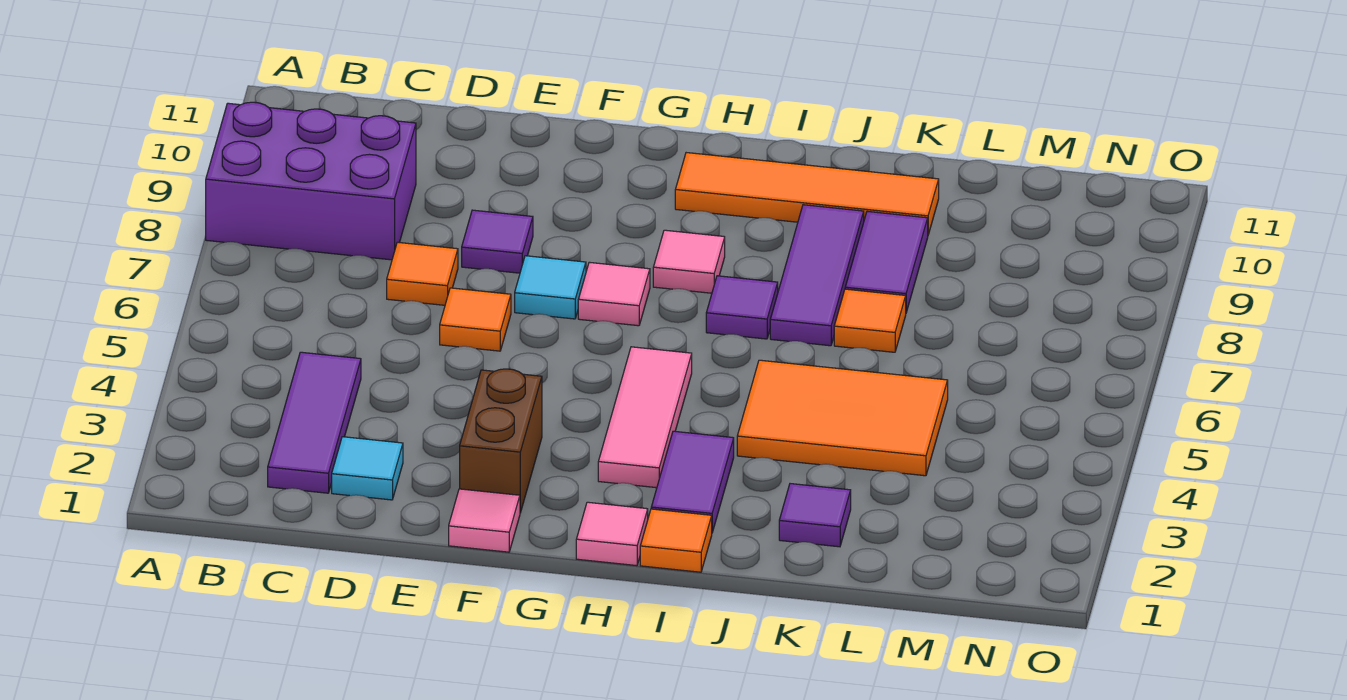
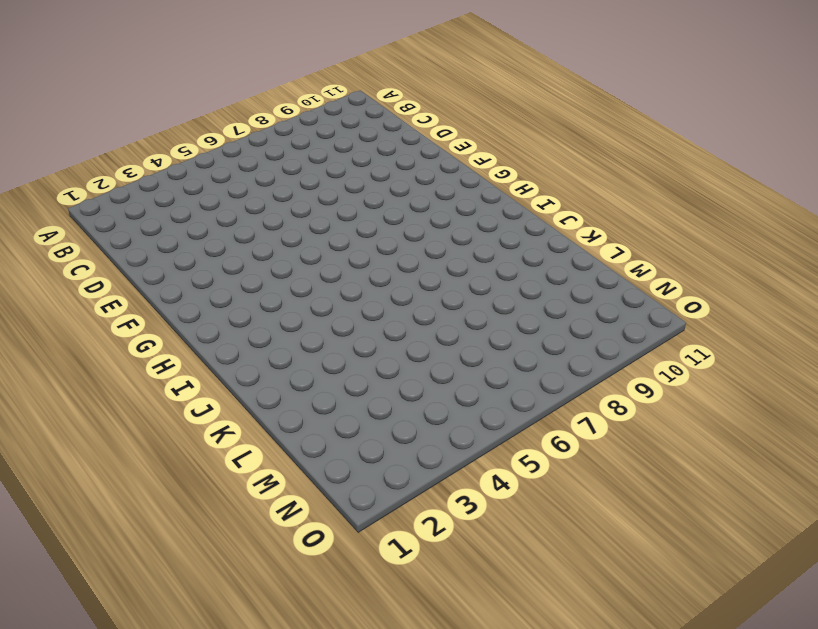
none -> purple brick A8:C9 level 1
none -> purple tile C2:C4 level 1
none -> cyan tile D2 level 1

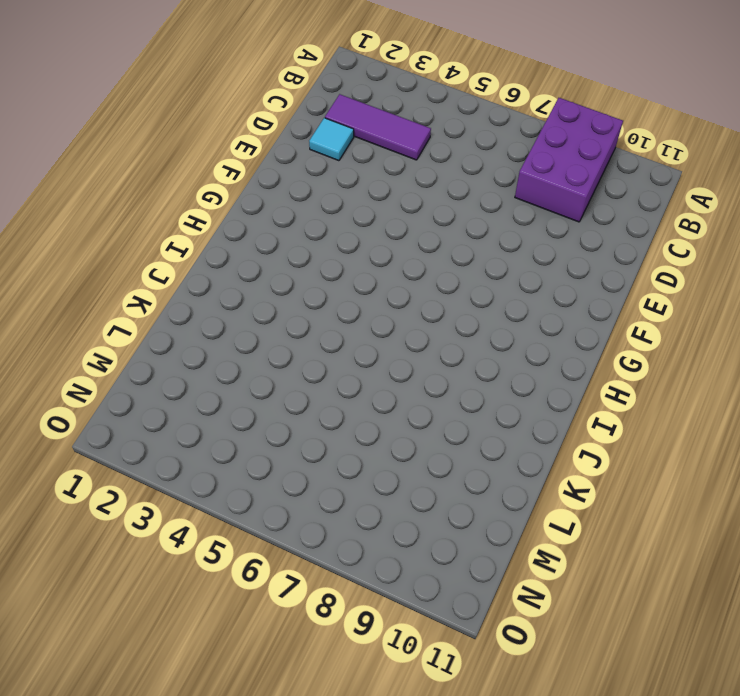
none -> orange tile D7 level 1
none -> orange tile E6 level 1
none -> purple tile E8 level 1

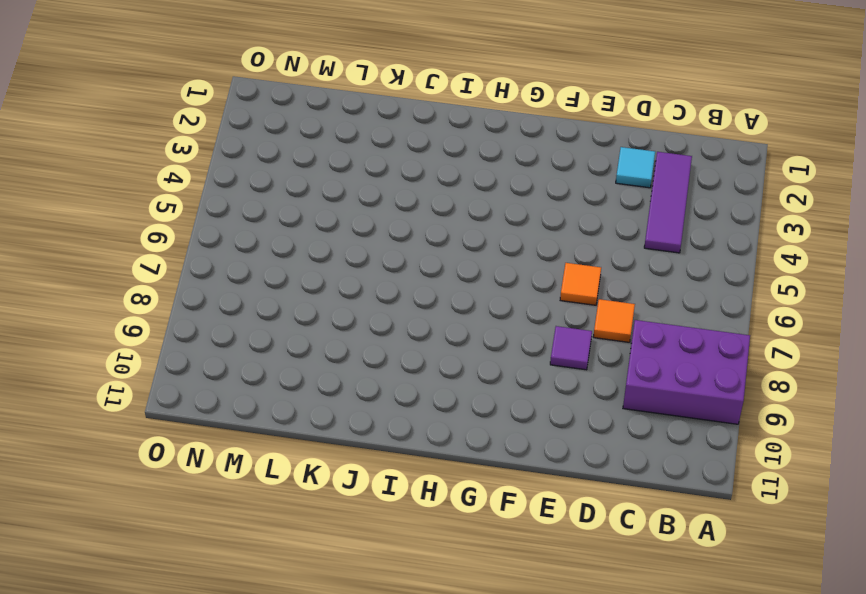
none -> pink tile F1 level 1
none -> brown brick F2:F3 level 1
none -> cyan tile F7 level 1

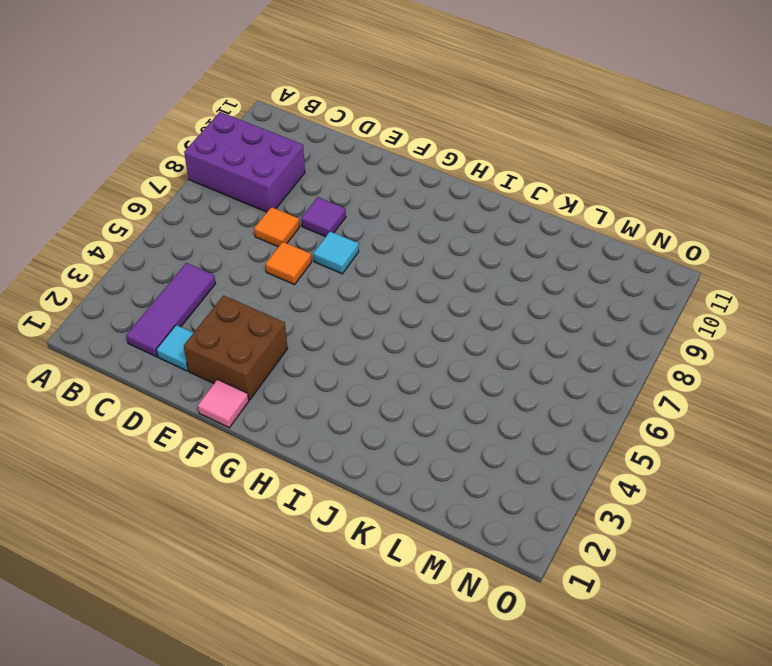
brown brick E2:F3 level 1 -> brown brick F2:F3 level 1
none -> pink tile G7 level 1
none -> pink tile H1 level 1
none -> pink tile H3:H5 level 1

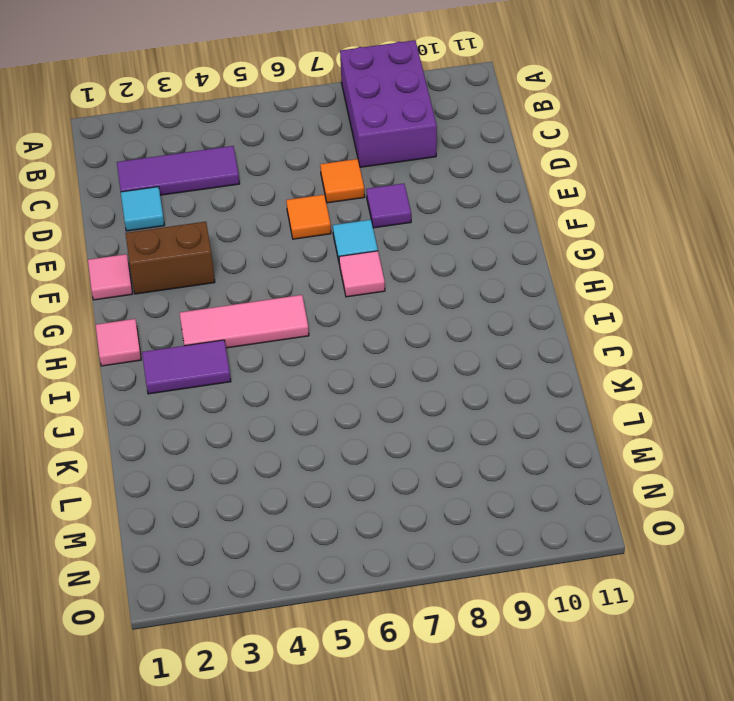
none -> pink tile H8 level 1
none -> orange tile H10:K10 level 1
none -> orange tile I1 level 1

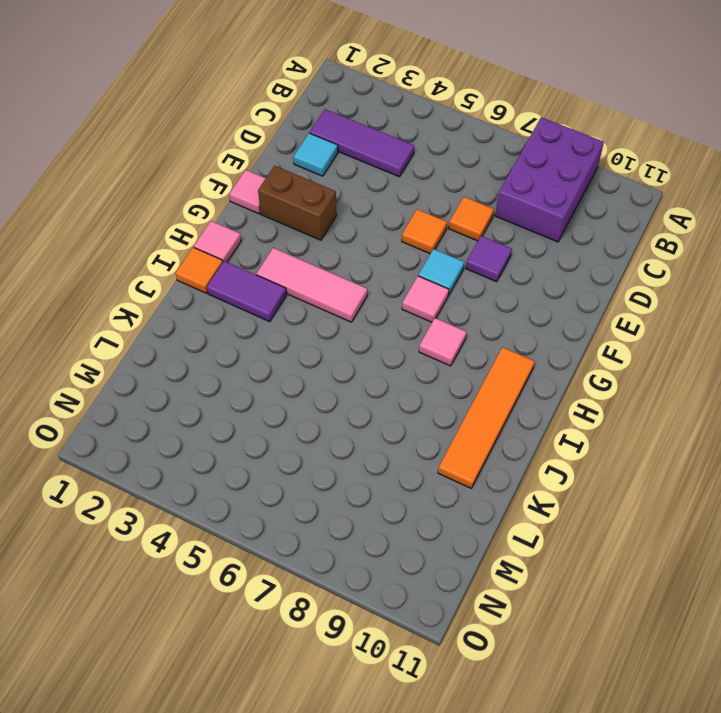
none -> purple tile I7 level 1
none -> orange tile J4:L5 level 1
none -> purple tile J7:J9 level 1

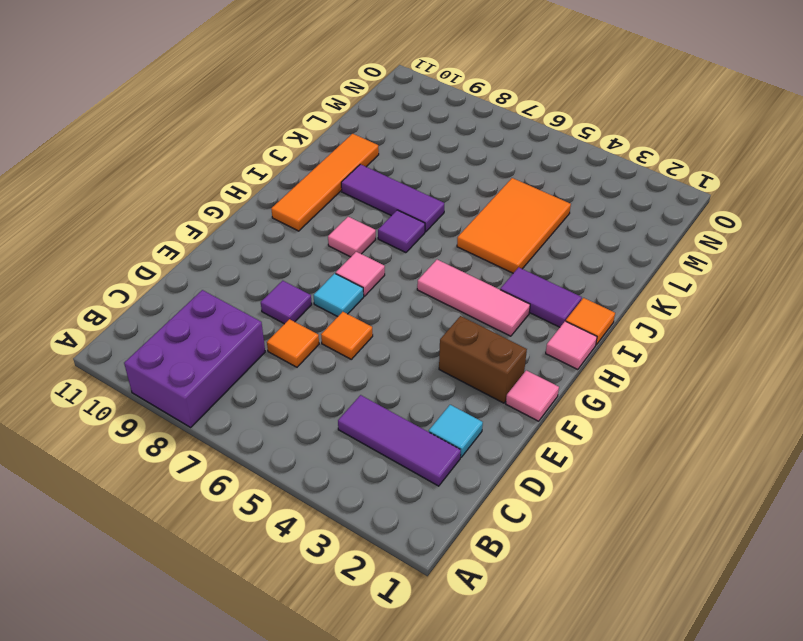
none -> purple tile K2 level 1
none -> orange tile K7 level 1
none -> purple tile K8:K9 level 1

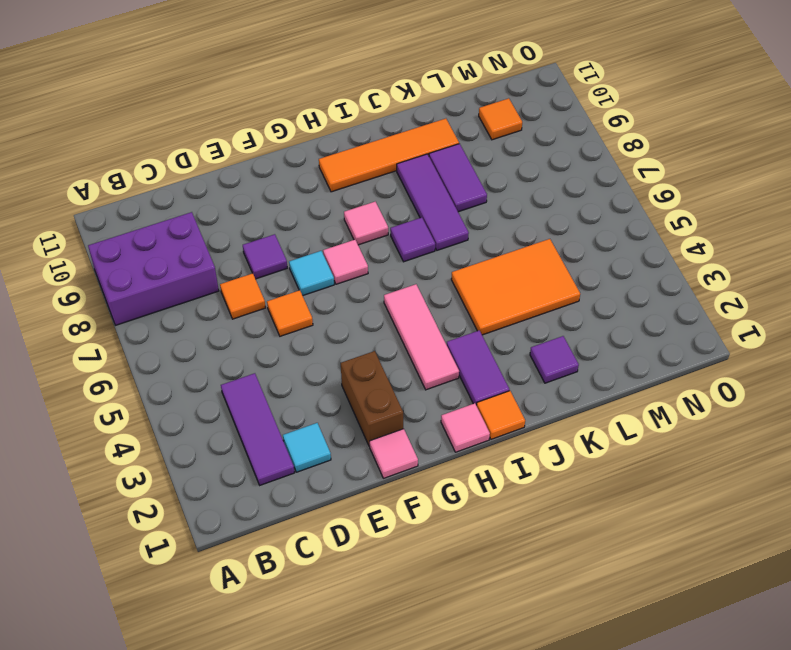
orange tile M10 level 1 -> orange tile K7 level 1

